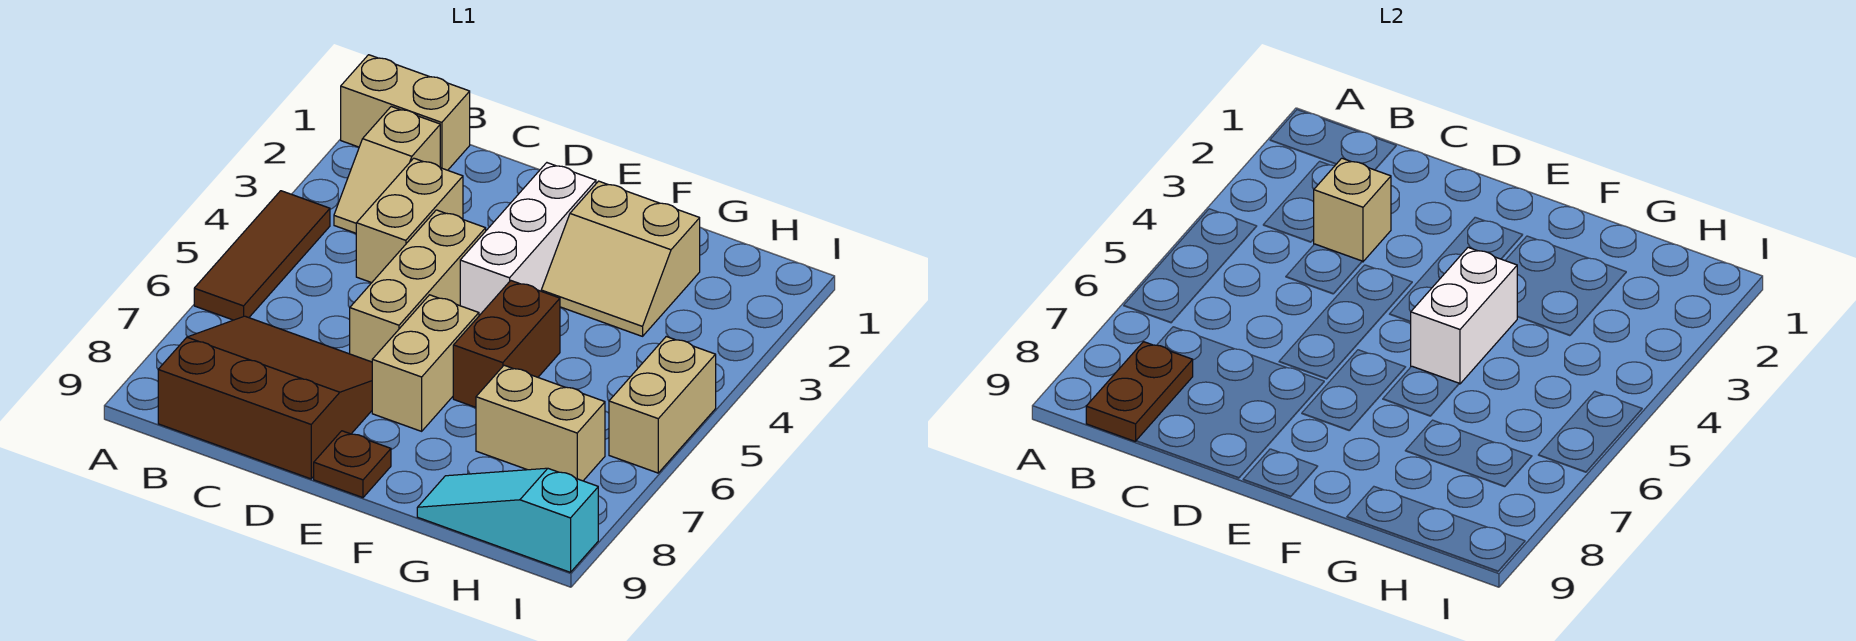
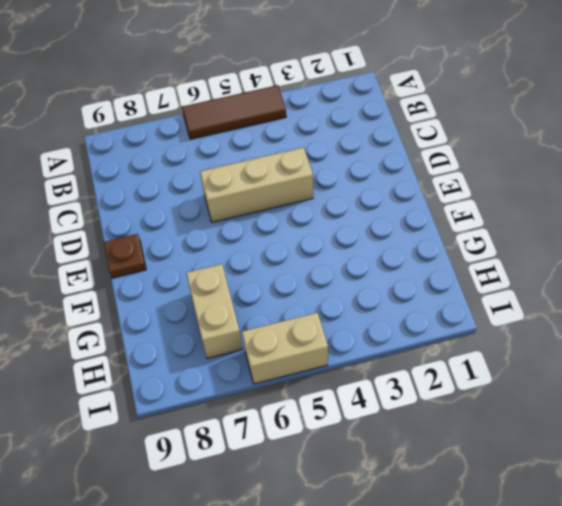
none -> tan brick A1:B1 level 1
none -> tan slope B2:B3 level 1 top 2
none -> brown slope B7:D9 level 1 top 9

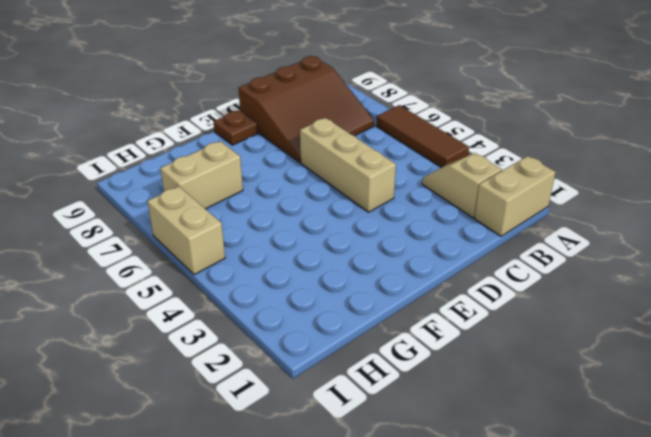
none -> tan brick C3:C4 level 1
none -> white brick E2:E4 level 1
none -> tan brick E6:E7 level 1

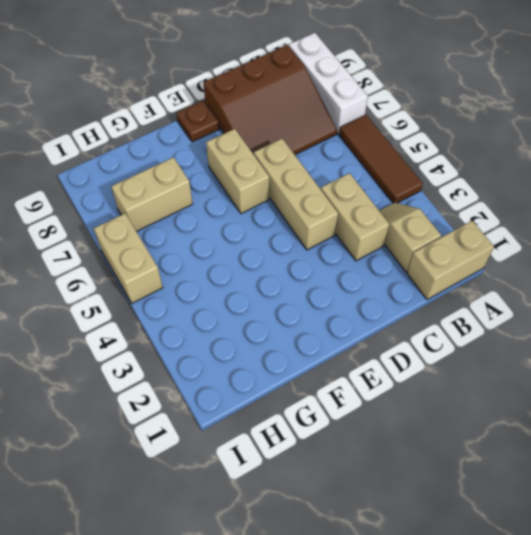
white brick A7:A9 level 1 -> white brick E2:E4 level 1
none -> tan slope F2:G3 level 1 top 2
none -> brown brick F5:F6 level 1
none -> cyan slope G9:I9 level 1 top I

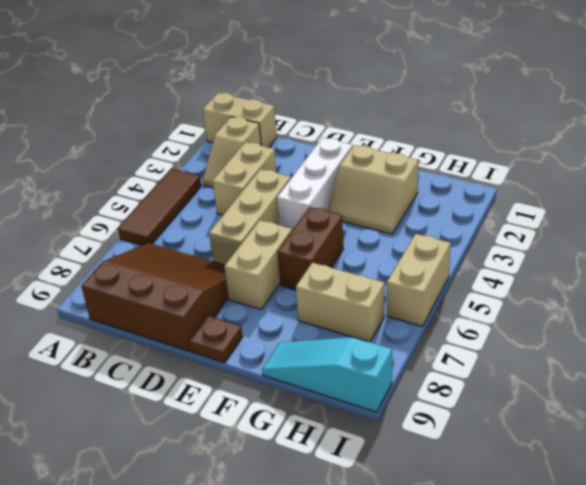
none -> brown plate B8:B9 level 2
none -> tan brick C3 level 2
none -> white brick F4:F5 level 2

